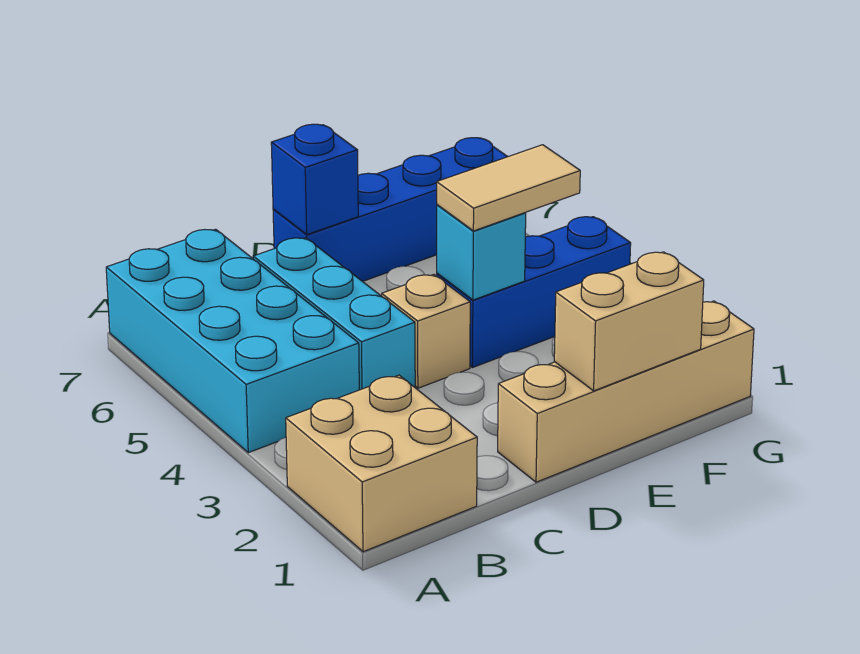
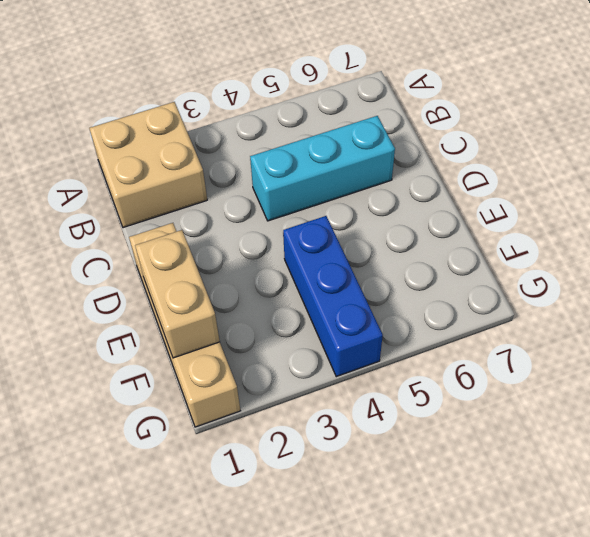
none -> cyan brick A4:B7 level 1
none -> tan brick D4 level 1

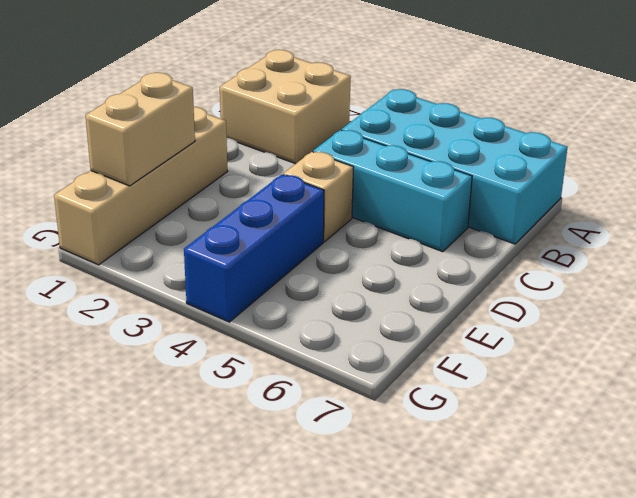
none -> blue brick D7:G7 level 1
none -> blue brick D7 level 2

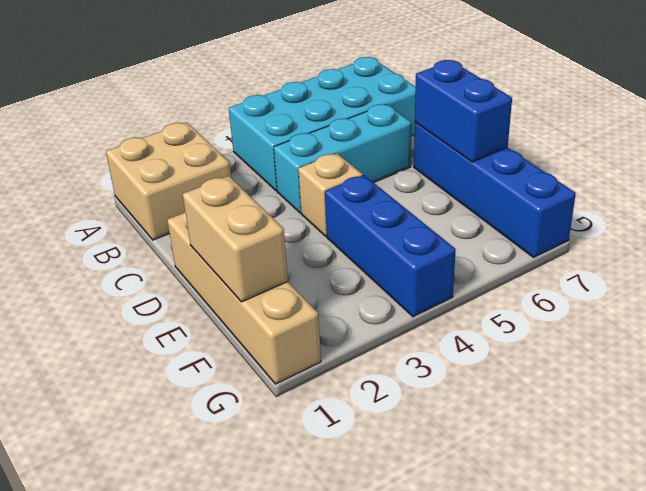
blue brick D7:E7 level 2 -> blue brick D7 level 2
none -> cyan brick E4 level 2
none -> tan tile E4:F4 level 3

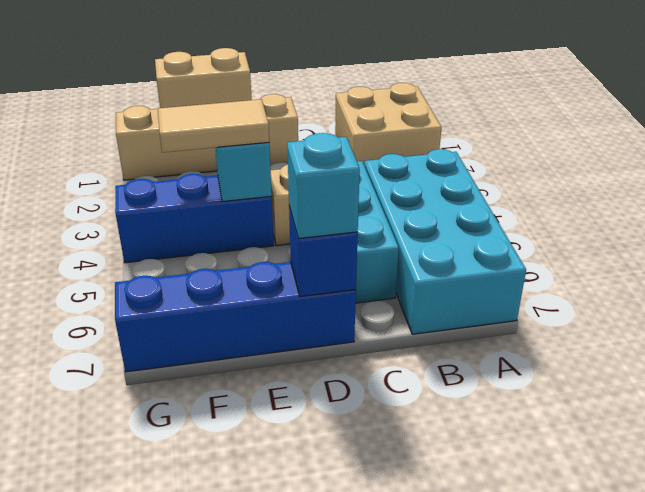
cyan brick D7 level 3 -> none

